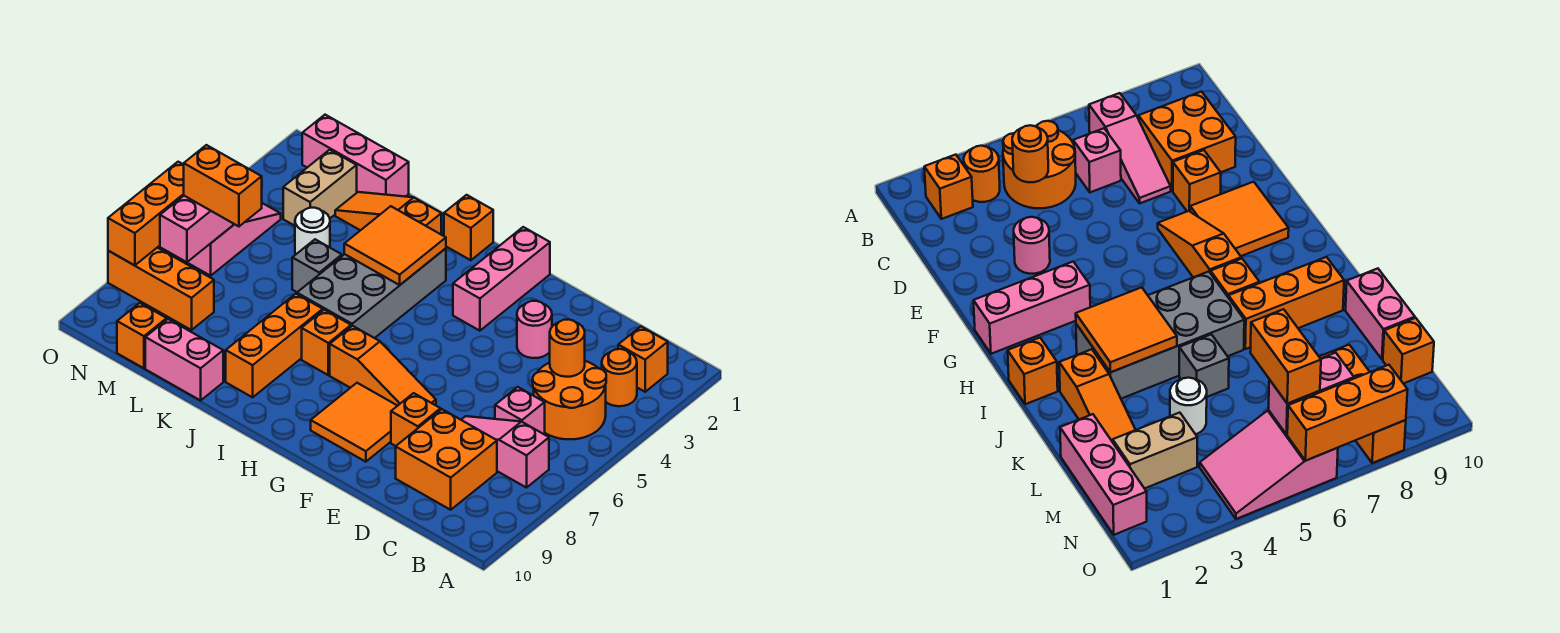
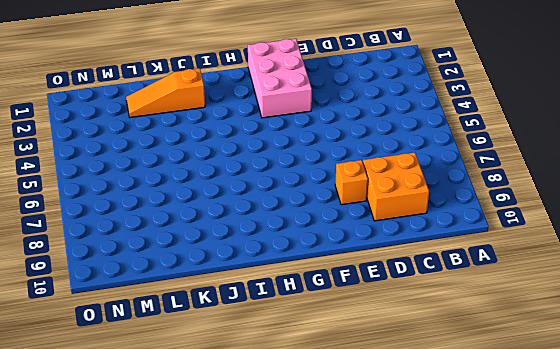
pink brick F1:G3 level 1 -> pink brick G1:G3 level 1
none -> orange brick B2 level 1
none -> orange round brick B3 level 1
none -> orange round brick B4:C5 level 1

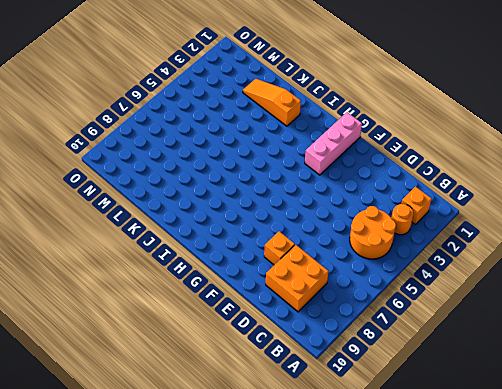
none -> pink slope B7:D7 level 1 top B
none -> pink brick C6 level 1
none -> pink round brick E3 level 1

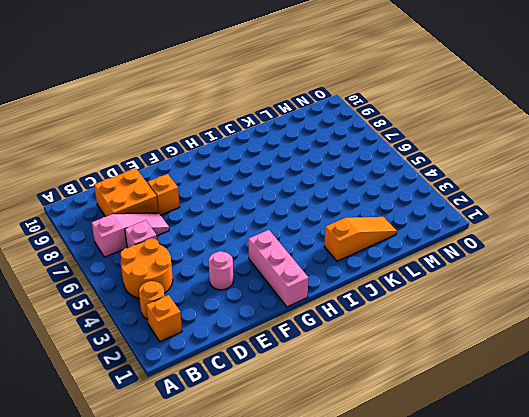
none -> orange slope F7:H7 level 1 top H
none -> orange tile F8:G9 level 1
none -> orange brick I1 level 1

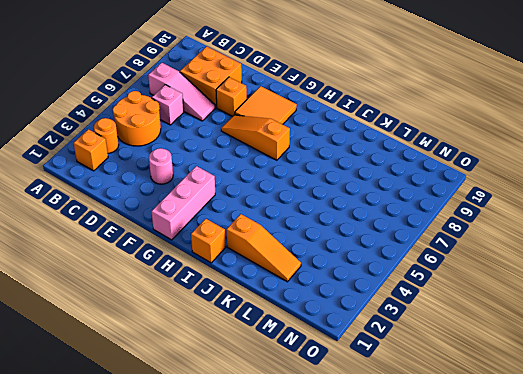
none -> grey brick I3:J6 level 1
none -> orange brick I7 level 1
none -> orange brick J7:J9 level 1

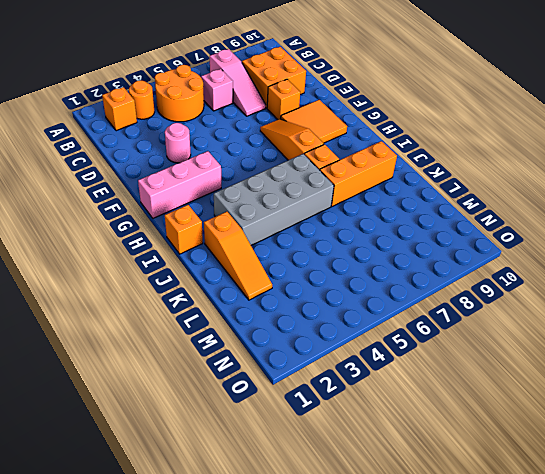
none -> grey brick K5 level 1
none -> pink brick K10:L10 level 1
none -> pink brick L1:N1 level 1

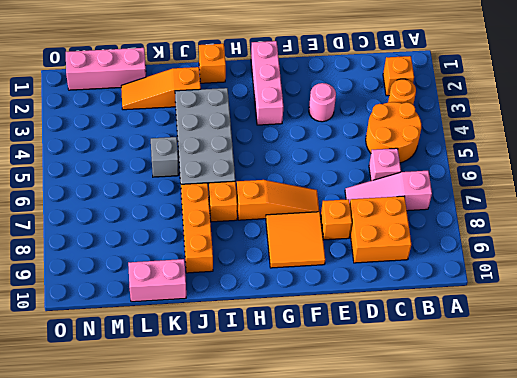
none -> white round brick L4 level 1
none -> tan brick M2:M3 level 1
none -> orange brick M8:O8 level 1

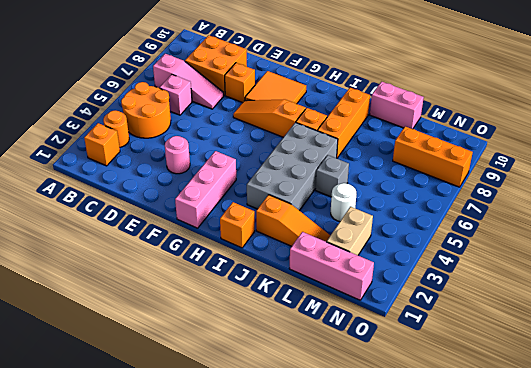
none -> orange brick M10 level 1
none -> pink slope N4:O6 level 1 top 6
none -> orange round brick C4 level 2

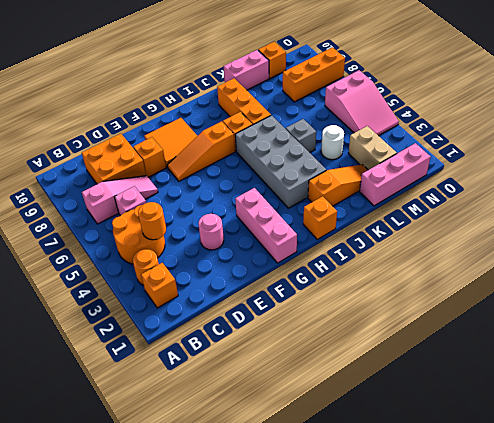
none -> orange tile I3:J4 level 2
none -> pink brick N6:N7 level 2
none -> orange brick O6:O8 level 2

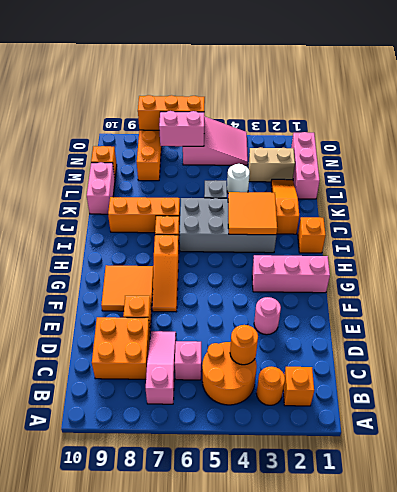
none -> orange brick M6:N6 level 3

